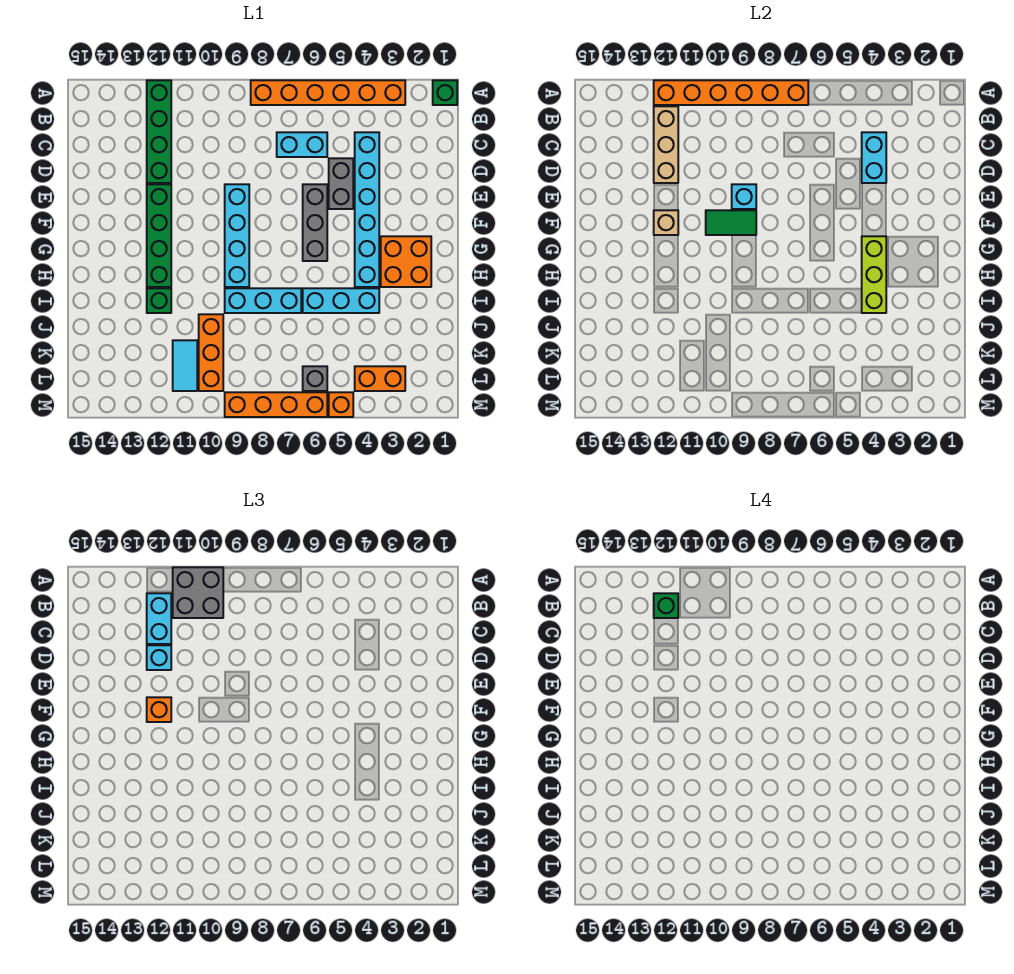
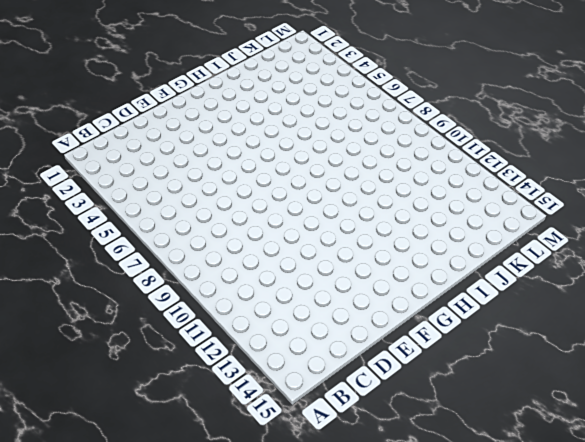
none -> green brick A1 level 1
none -> orange brick A3:A8 level 1
none -> green brick A12:D12 level 1
none -> cyan brick C4:H4 level 1

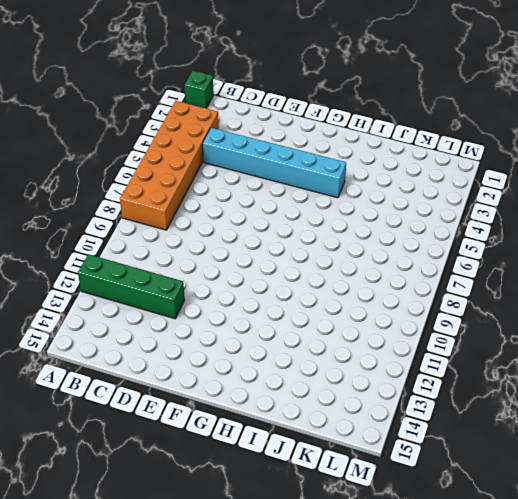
orange brick A3:B8 level 1 -> orange brick A3:A8 level 1
none -> cyan brick C6:C7 level 1
none -> grey brick D5:E5 level 1
none -> grey brick E6:G6 level 1
none -> cyan brick E9:H9 level 1

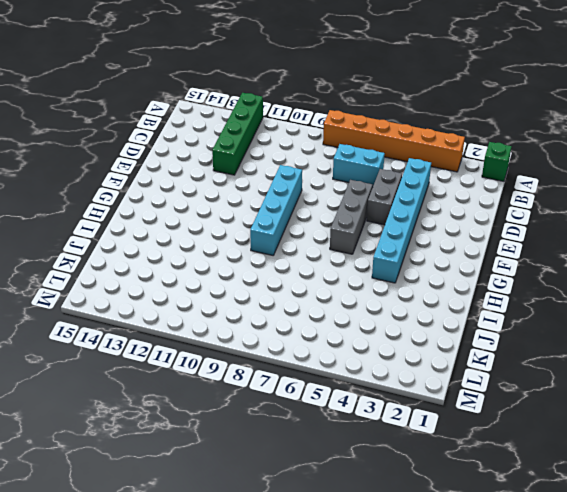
none -> green brick E12:H12 level 1
none -> orange brick G2:H3 level 1
none -> cyan brick I4:I6 level 1
none -> cyan brick I7:I9 level 1

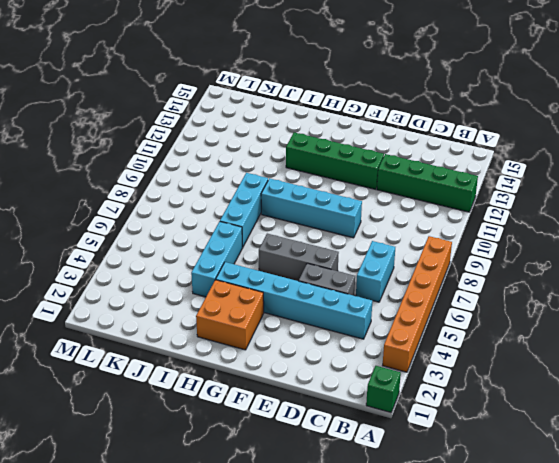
none -> green brick I12 level 1
none -> orange brick J10:L10 level 1
none -> cyan tile K11:L11 level 1
none -> orange brick L3:L4 level 1

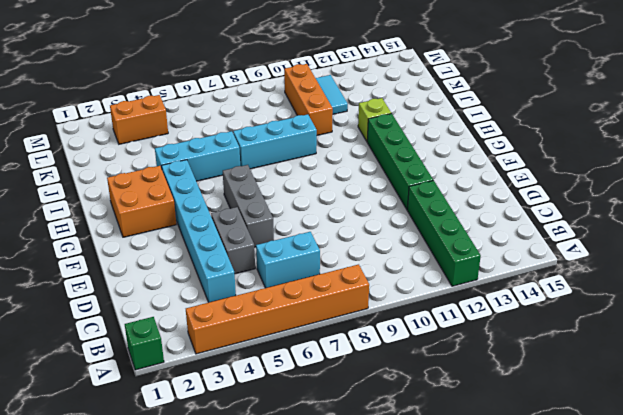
lime brick I12 level 1 -> green brick I12 level 1
none -> cyan brick E9:H9 level 1
none -> grey brick L6 level 1
none -> orange brick M5 level 1
none -> orange brick M6:M9 level 1

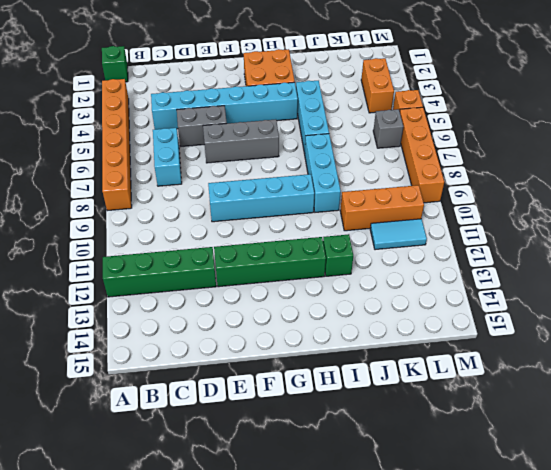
none -> orange brick A7:A12 level 2
none -> tan brick B12:D12 level 2
none -> cyan brick C4:D4 level 2
none -> cyan brick E9 level 2

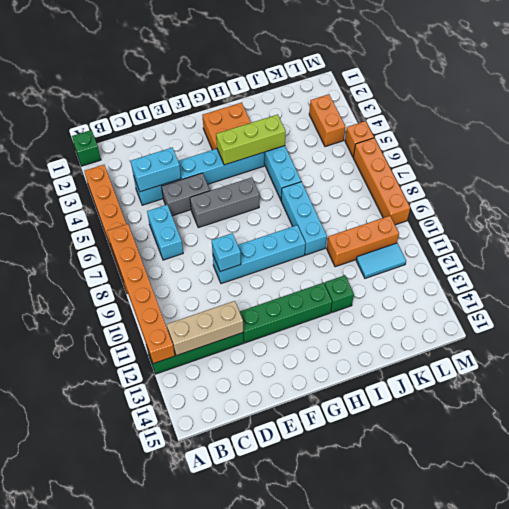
none -> grey brick L6 level 1
none -> green tile F9:F10 level 2
none -> tan brick F12 level 2
none -> grey brick A10:B11 level 3

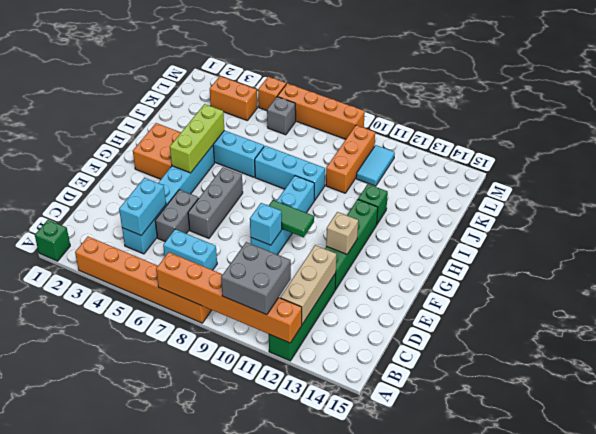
none -> cyan brick B12:C12 level 3
none -> cyan brick D12 level 3
none -> orange brick F12 level 3
none -> green brick B12 level 4

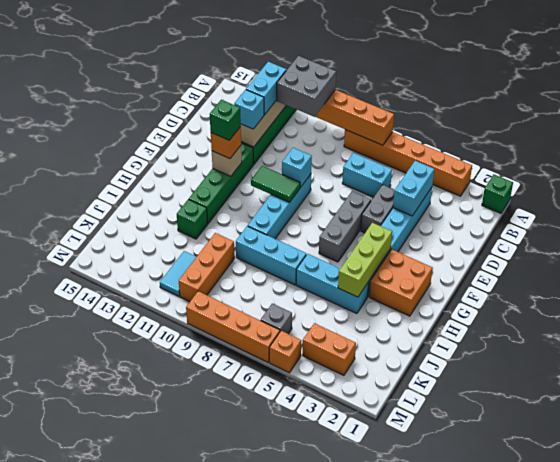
green brick F12 level 4 -> green brick B12 level 4

